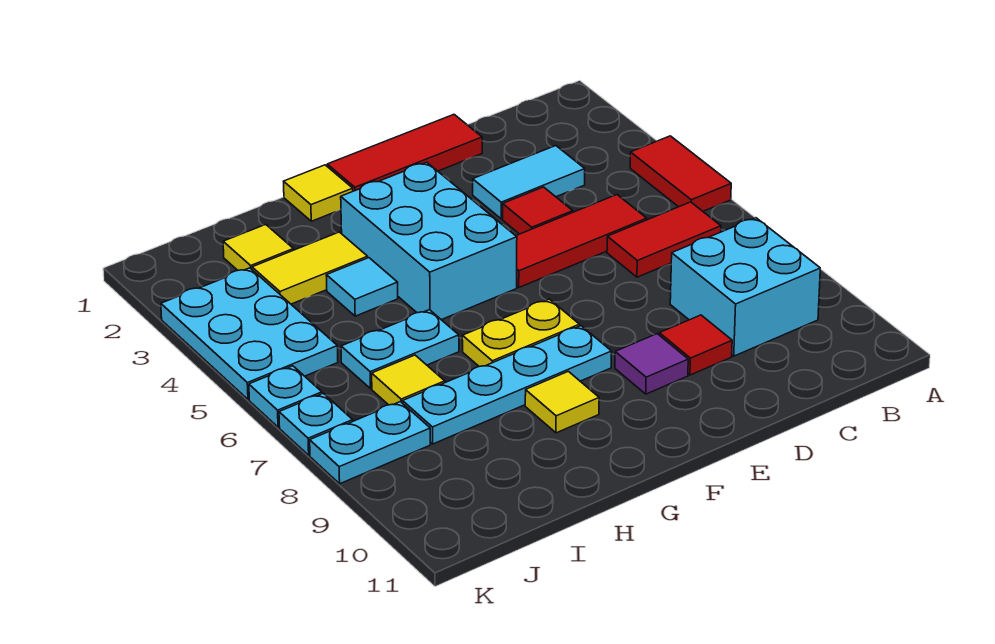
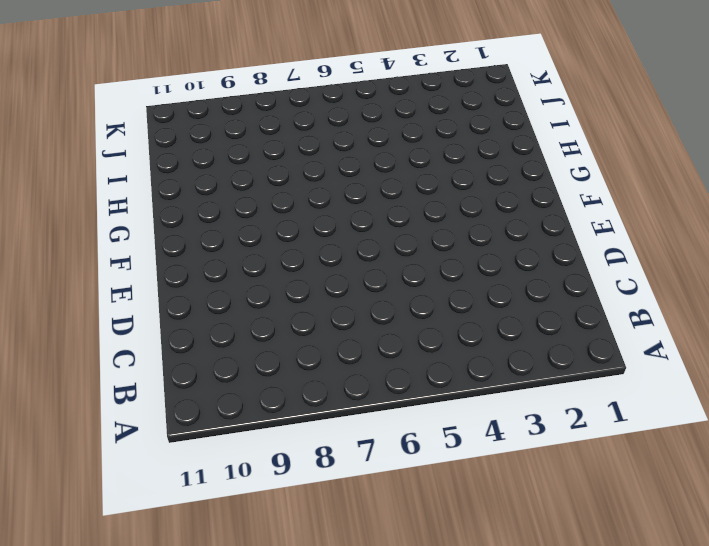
none -> red tile A4:A5 level 1
none -> red tile B6:C6 level 1
none -> cyan brick B8:C9 level 1

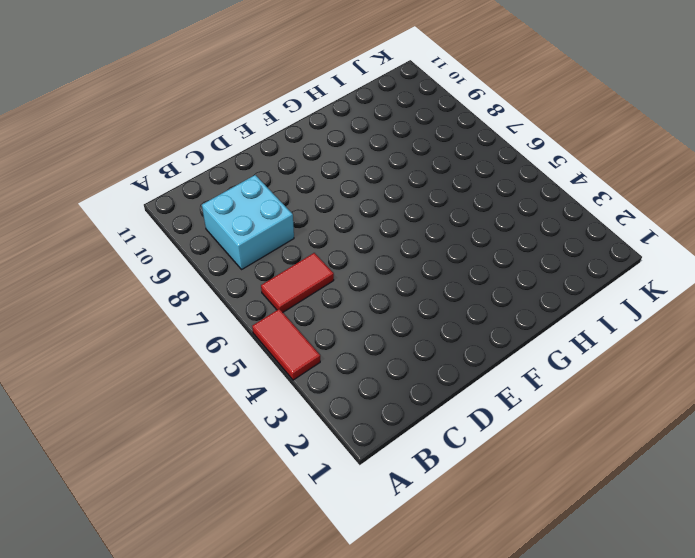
none -> cyan tile C3:D3 level 1
none -> red tile C5:E5 level 1
none -> red tile D1:F1 level 1

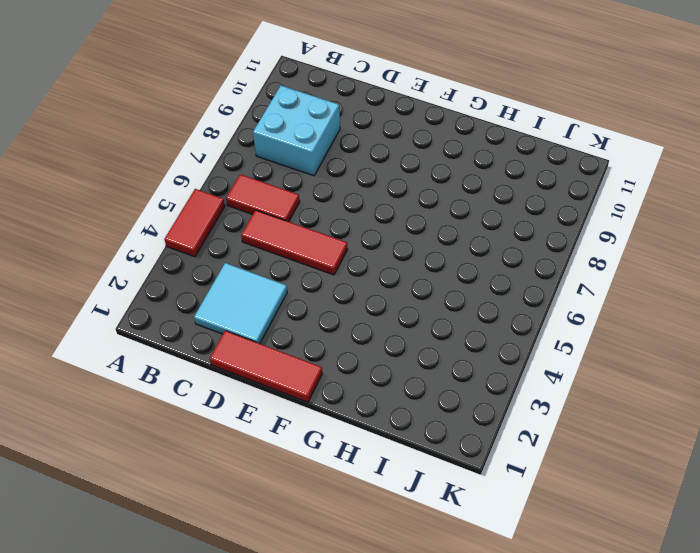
cyan tile C2:D3 level 1 -> cyan tile C3:D3 level 1
none -> red tile D4 level 1
none -> red tile D9 level 1
none -> purple tile E9 level 1

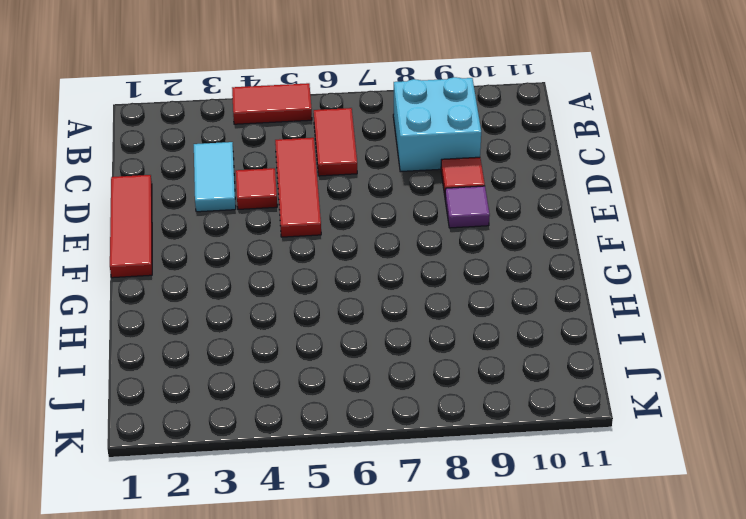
none -> cyan brick F3:G5 level 1
none -> yellow plate F7:G7 level 1
none -> cyan plate F8:I8 level 1

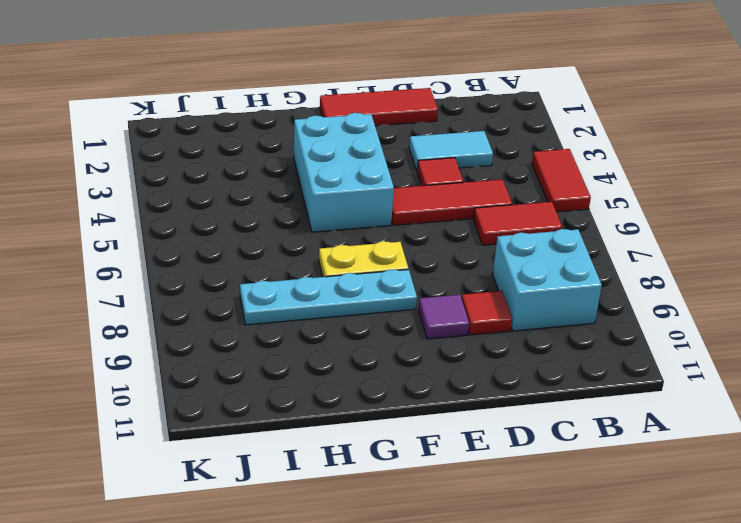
none -> yellow tile G1 level 1
none -> yellow tile G9 level 1
none -> yellow tile H3:I3 level 1

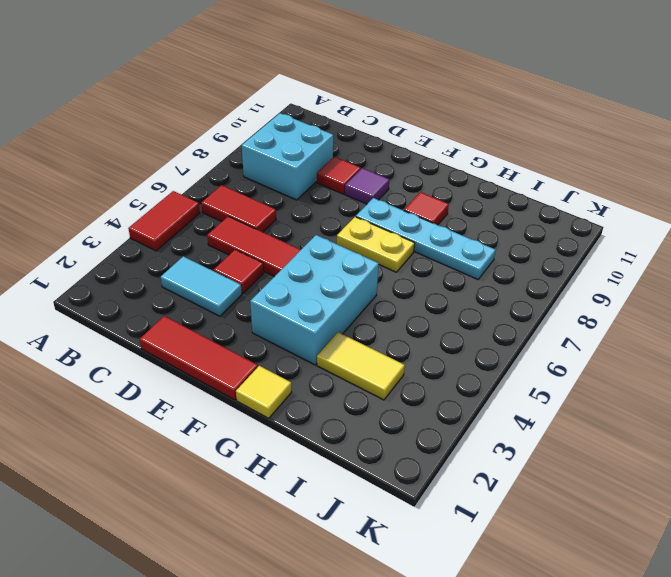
red tile G9 level 1 -> yellow tile G9 level 1
none -> cyan tile H4 level 1
none -> cyan plate H6:I6 level 1
none -> yellow tile I2 level 1

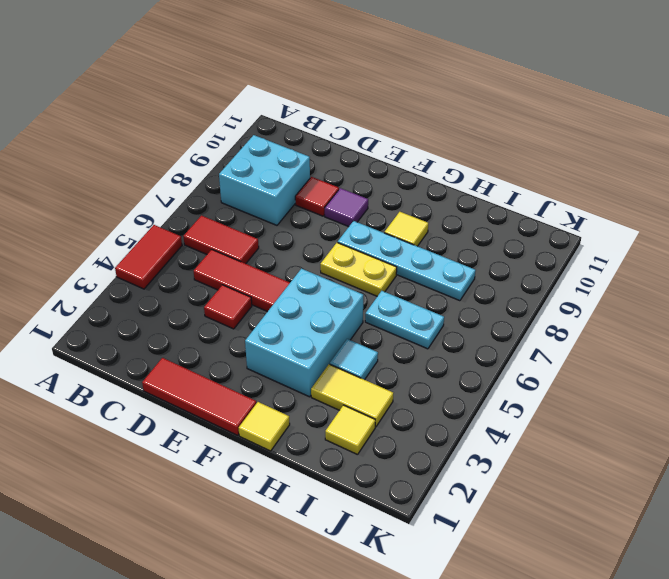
none -> cyan tile C3:D3 level 1
none -> yellow tile I7 level 1
none -> cyan plate J3:K5 level 1

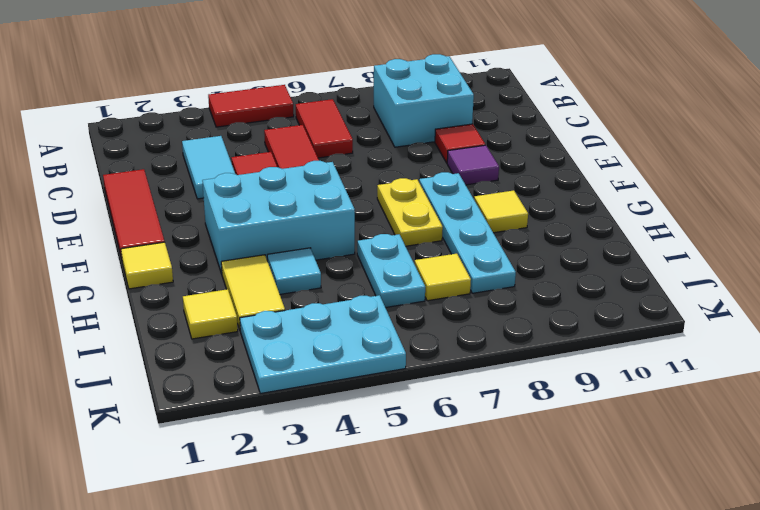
none -> cyan plate J8:K8 level 1
none -> cyan plate K6 level 1
none -> cyan plate K7 level 1

